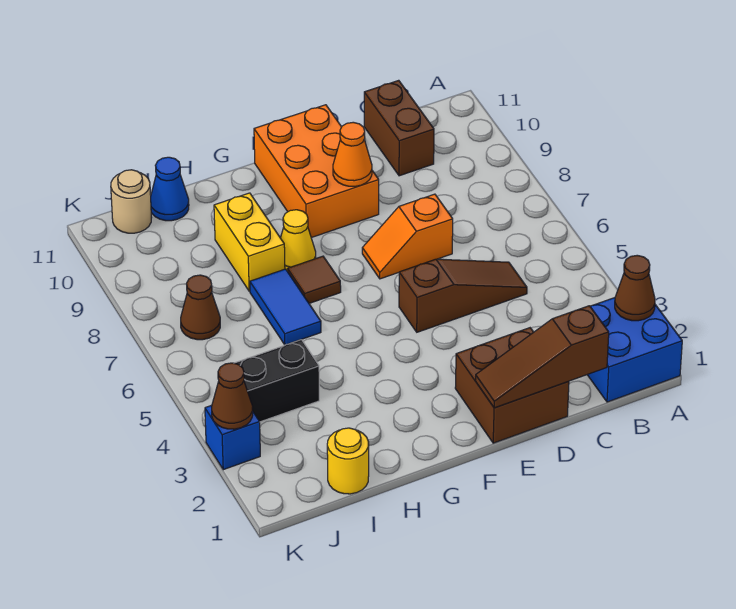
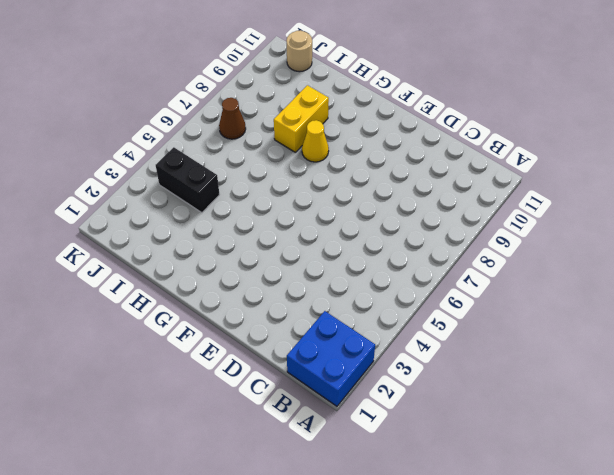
none -> brown slope C5:E5 level 1 top E
none -> brown brick C10:C11 level 1
none -> brown brick D1:E2 level 1

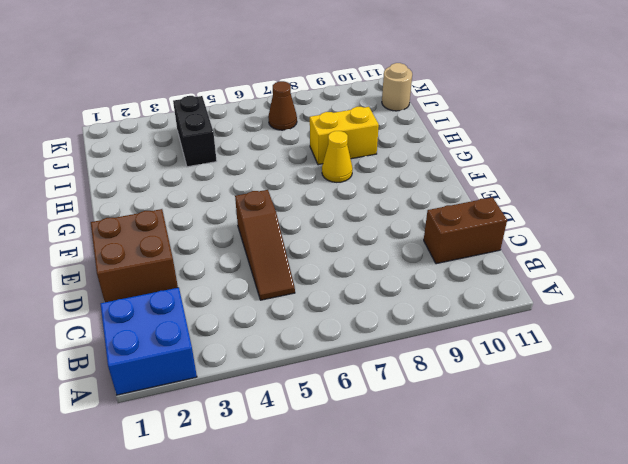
none -> orange slope D7:E7 level 1 top D
none -> orange brick E9:F11 level 1
none -> brown tile G7 level 1

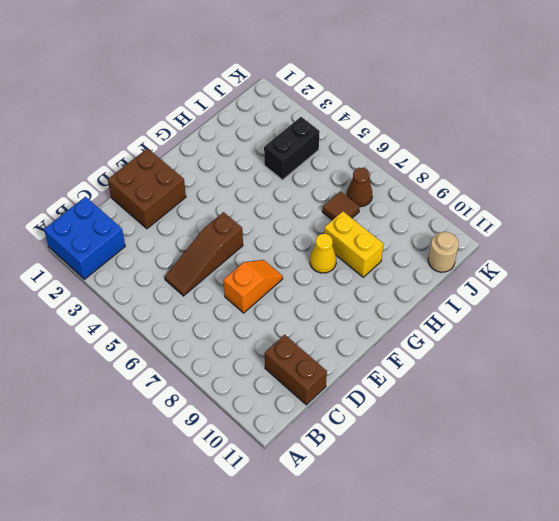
brown tile I7 level 1 -> brown tile G7 level 1
none -> orange brick E9:F11 level 1
none -> blue tile H6:H7 level 1
none -> yellow round brick I1 level 1

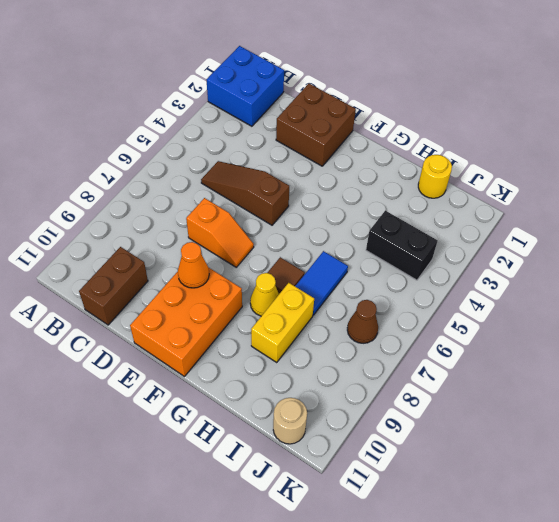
none -> blue cone I11 level 1
none -> blue brick K3 level 1
none -> brown cone A2 level 2

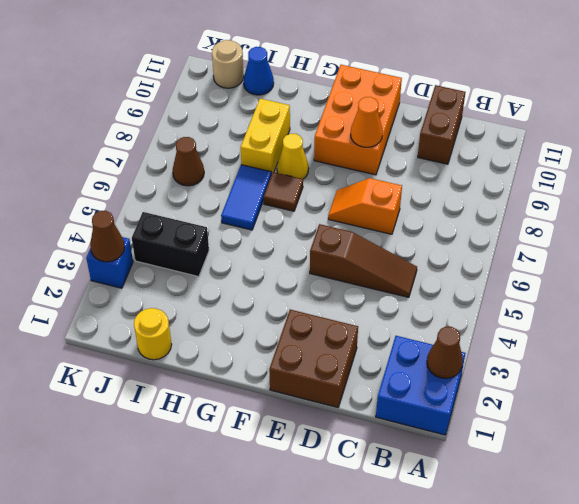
none -> brown slope C1:E1 level 2 top C

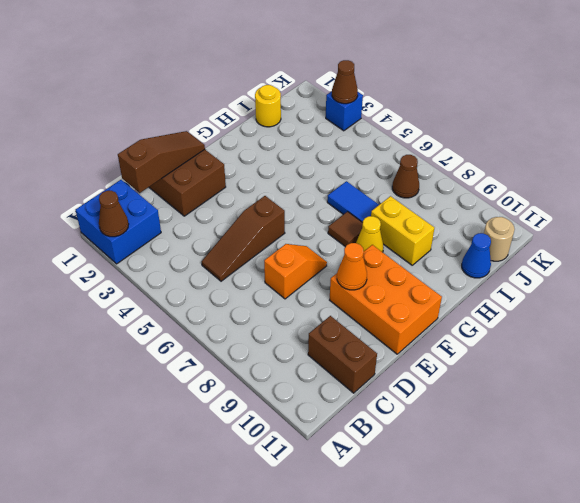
none -> black brick I4:J4 level 1

